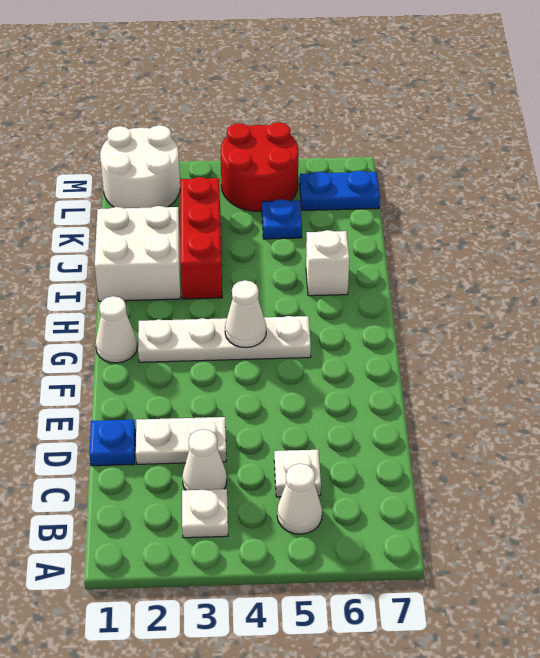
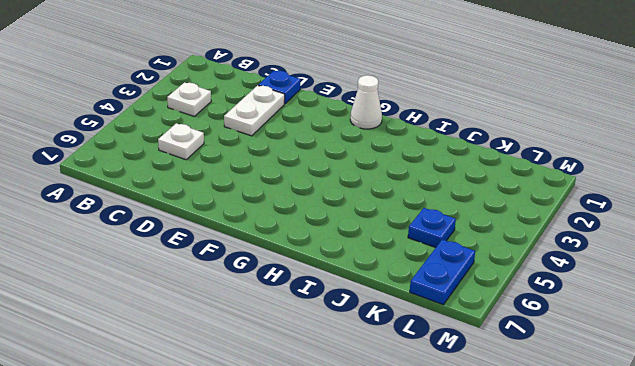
none -> white cone B5 level 1
none -> white cone C3 level 1
none -> white plate G2:G5 level 1

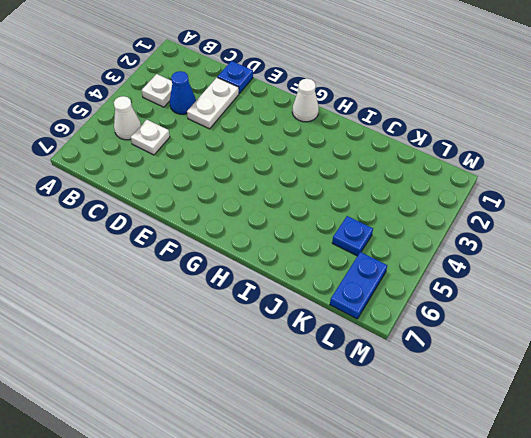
blue cone C3 level 1 -> white cone C3 level 1
none -> white plate G2:G5 level 1
none -> white brick I1:J2 level 1
none -> red brick I3:K3 level 1

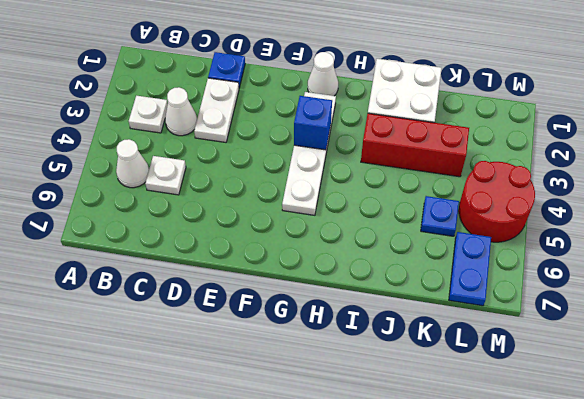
blue brick G3 level 2 -> none
none -> white brick I6 level 1
none -> white round brick L1:M2 level 1
none -> white cone G4 level 2

